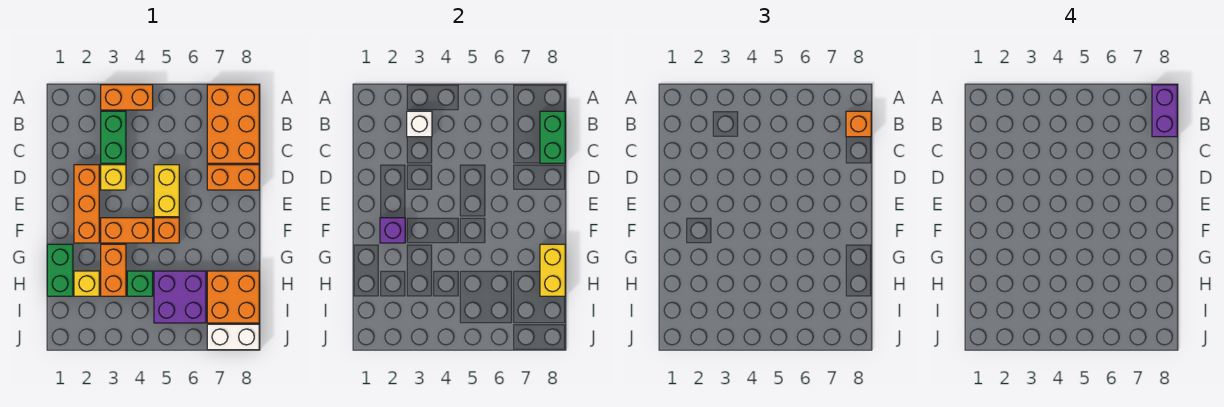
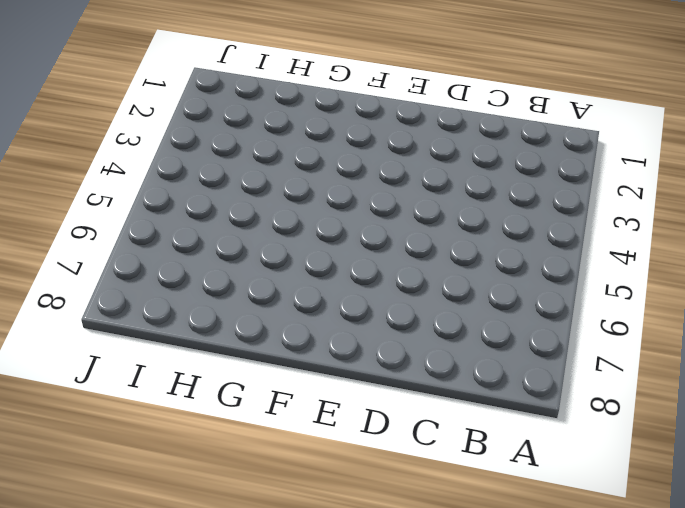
none -> orange brick A3:A4 level 1
none -> orange brick A7:C8 level 1
none -> green brick B3:C3 level 1

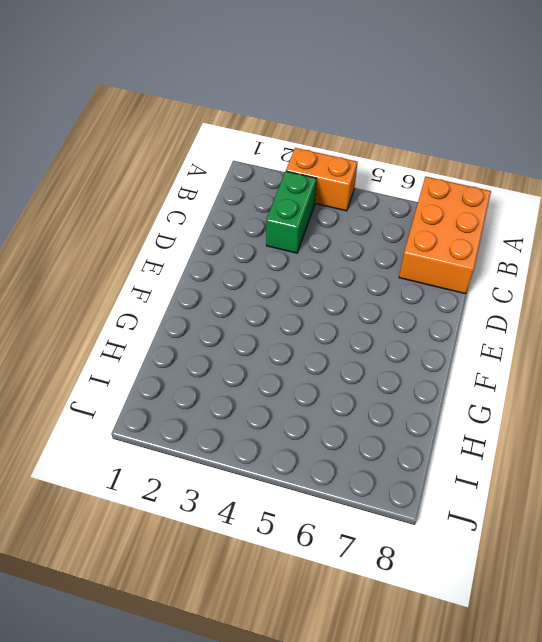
none -> orange brick D2:F2 level 1
none -> yellow brick D3 level 1
none -> yellow brick D5:E5 level 1

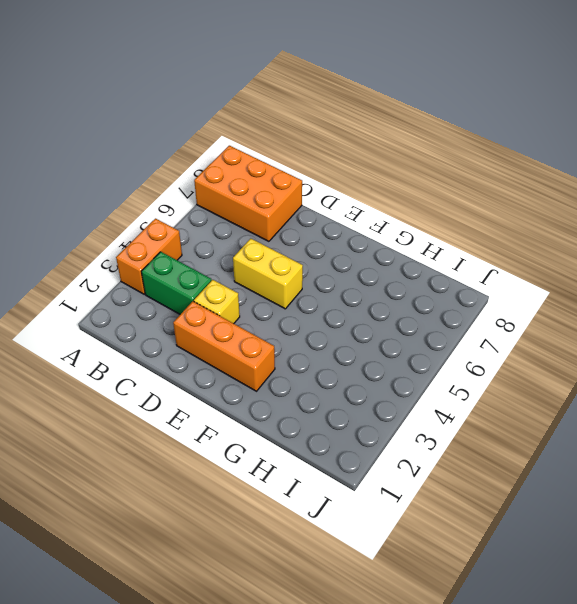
none -> orange brick D7:D8 level 1
none -> orange brick F3:F4 level 1
none -> orange brick F5 level 1

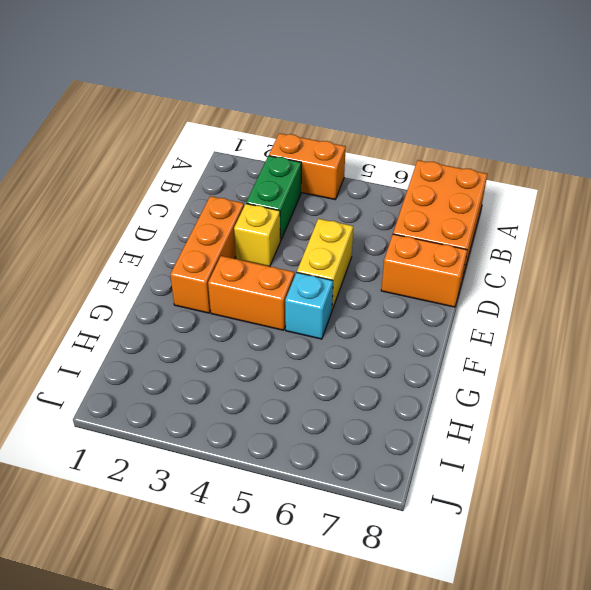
cyan brick F5 level 1 -> orange brick F5 level 1
none -> green brick G1:H1 level 1
none -> orange brick G3:H3 level 1
none -> yellow brick H2 level 1

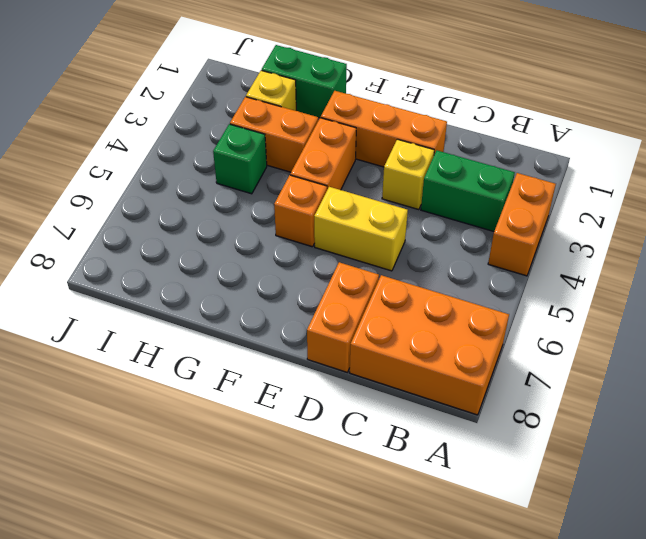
none -> purple brick H5:I6 level 1
none -> orange brick H7:I8 level 1
none -> white brick J7:J8 level 1

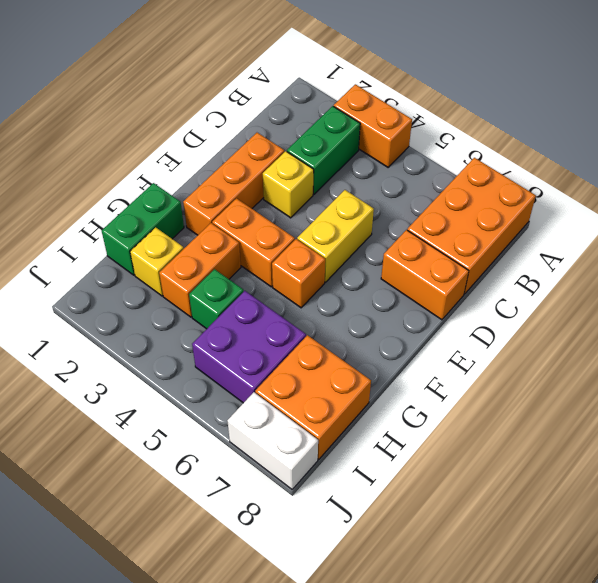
none -> white brick B3 level 2
none -> green brick B8:C8 level 2
none -> purple brick F2 level 2

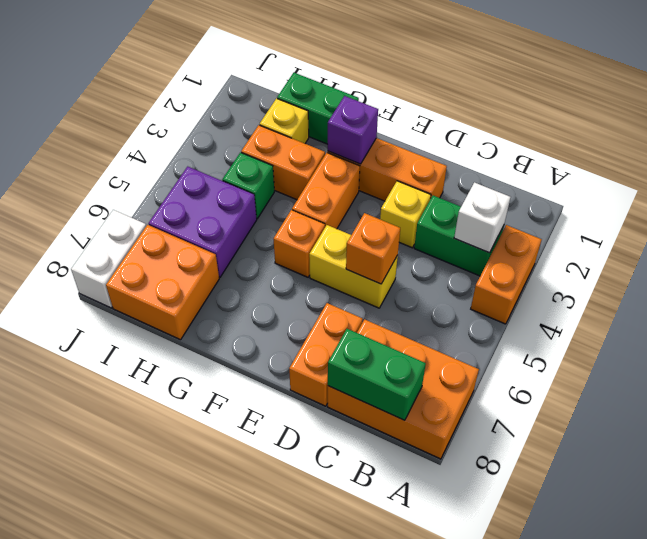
orange brick D5 level 2 -> orange brick B8 level 3
none -> yellow brick G8:H8 level 2
none -> purple brick A8:B8 level 4

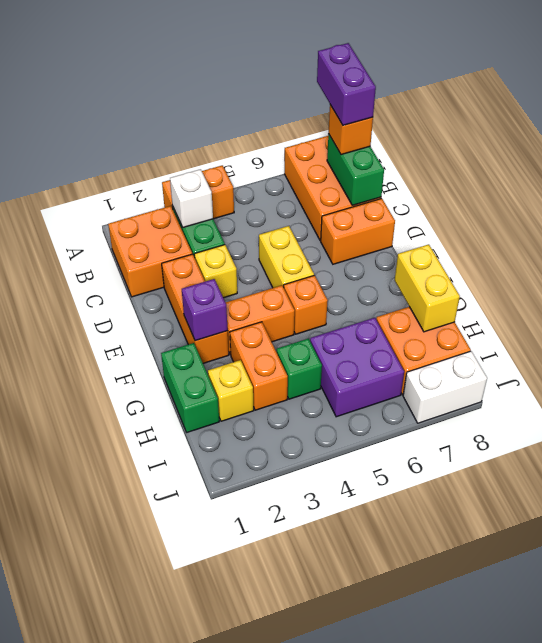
orange brick B1:C2 level 1 -> none

